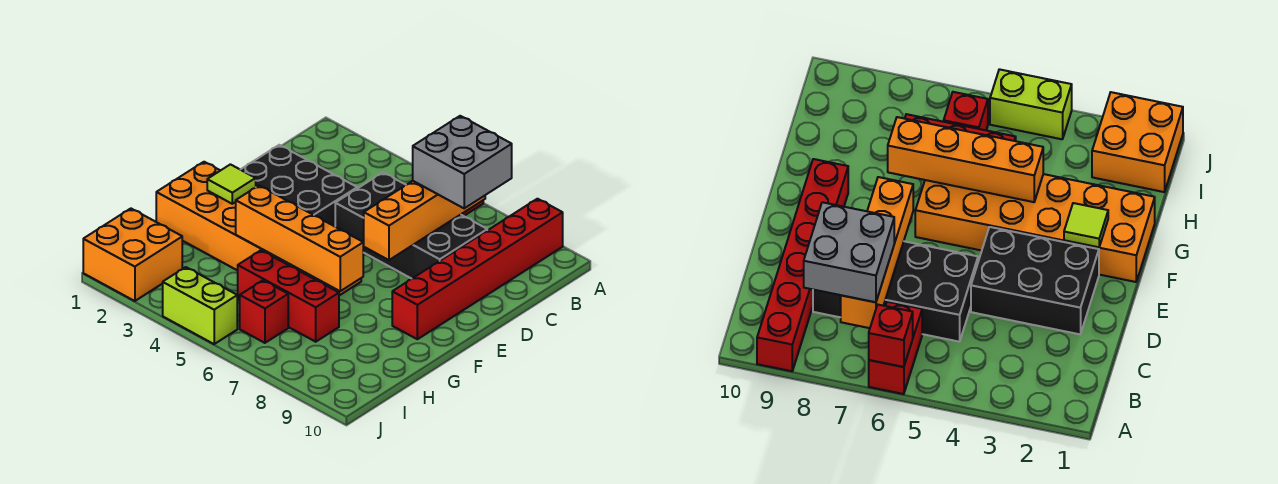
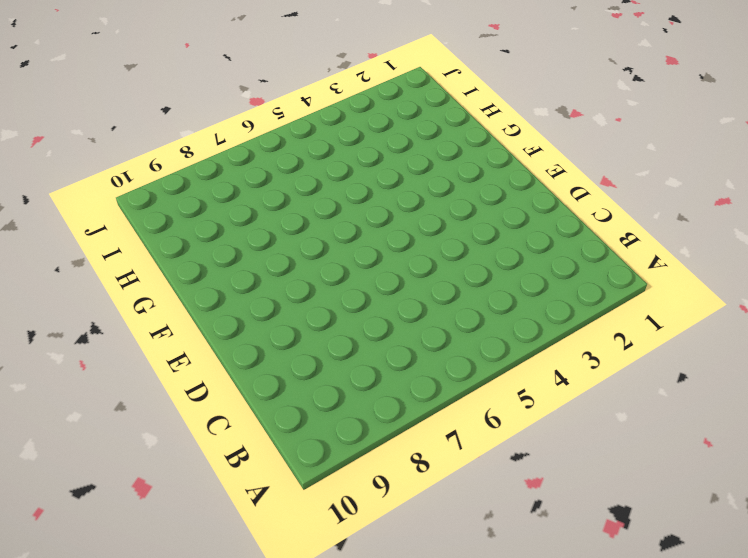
none -> red brick A6:B6 level 1
none -> red brick A9:F9 level 1
none -> black brick C5:D8 level 1

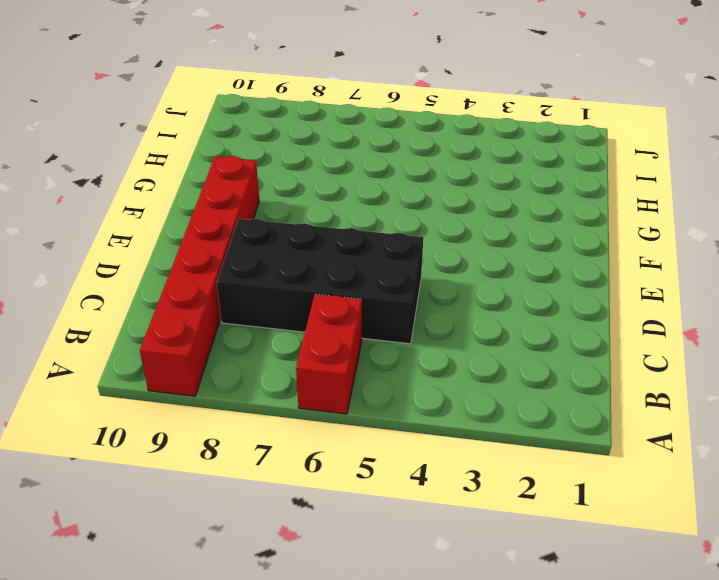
none -> black brick D2:E4 level 1
none -> orange brick F1:G6 level 1
none -> red brick H5:H7 level 1

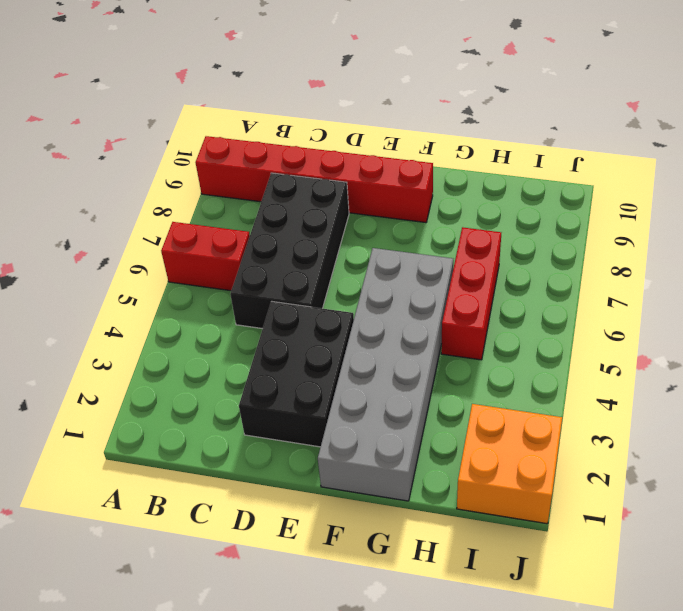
grey brick F1:G6 level 1 -> orange brick F1:G6 level 1
none -> red brick I6 level 1
none -> lime brick J4:J5 level 1
none -> red brick A6 level 2

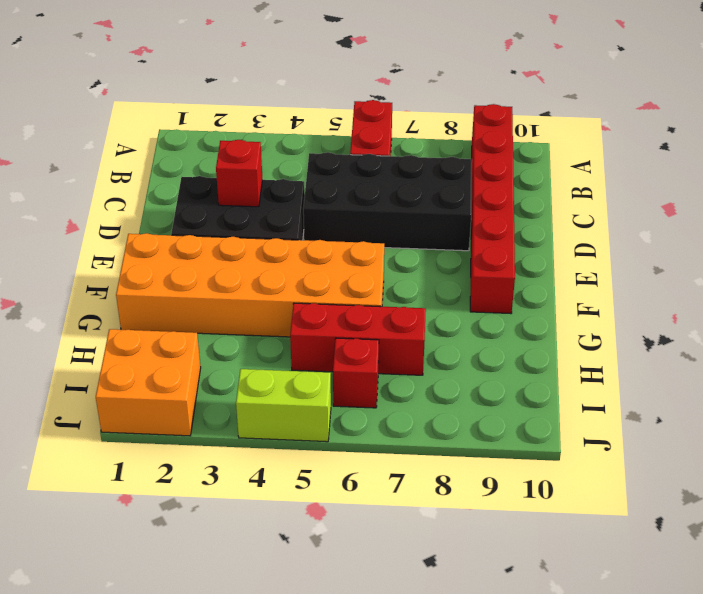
red brick D3 level 2 -> red brick A6 level 2
none -> orange brick B7:E7 level 2
none -> lime tile F2 level 2
none -> orange brick G4:G7 level 2

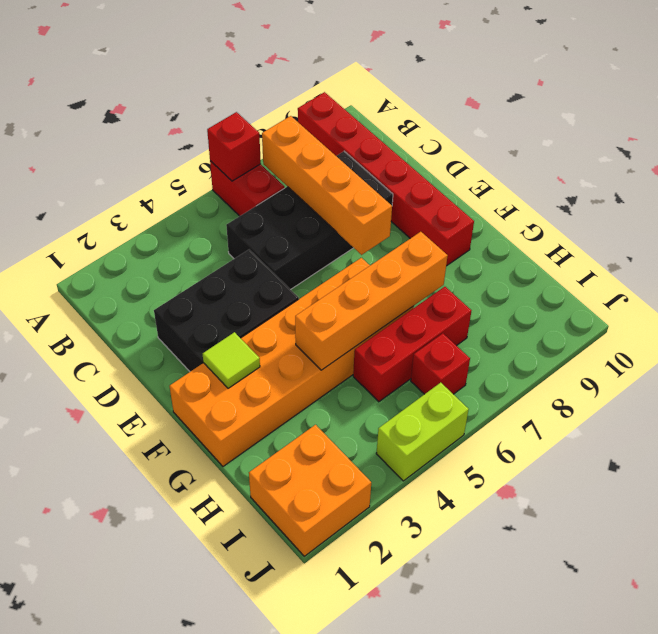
none -> grey brick B7:C8 level 3

